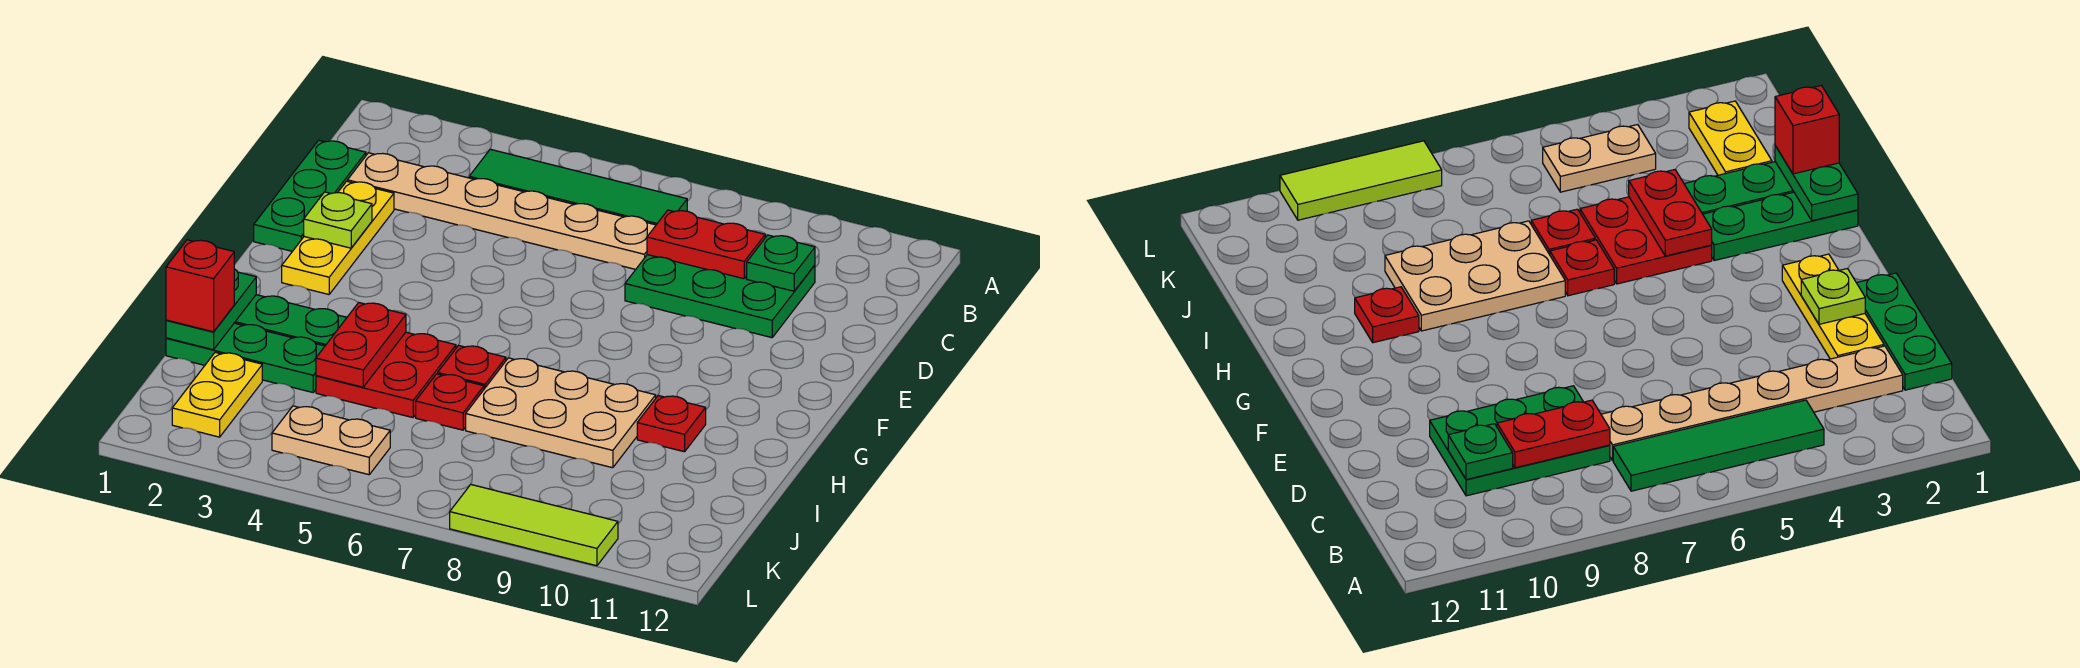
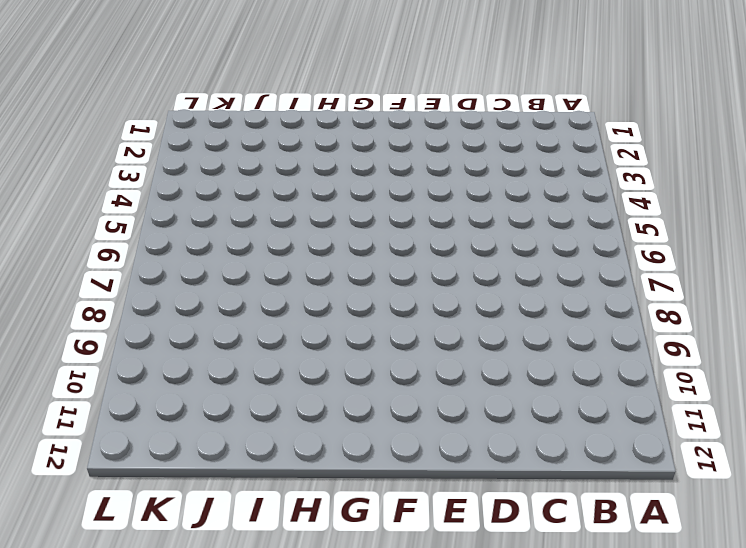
none -> green tile B4:B7 level 1
none -> green plate C1:E1 level 1
none -> tan plate C2:C7 level 1

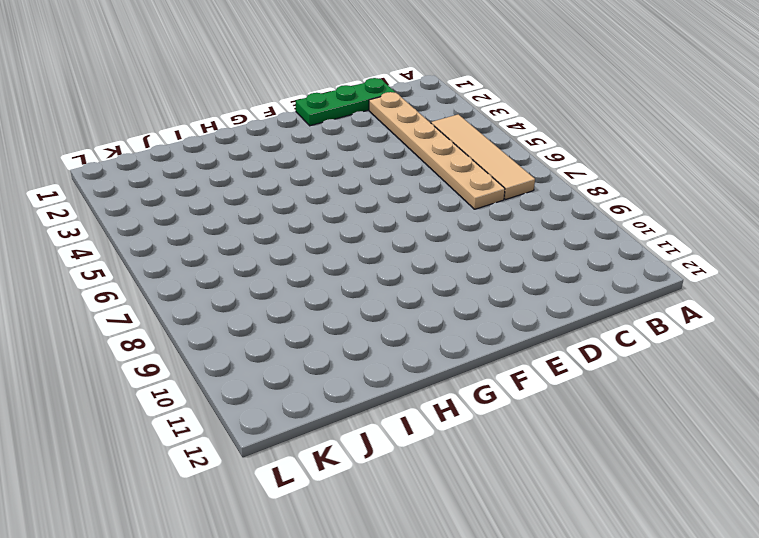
tan tile B4:B7 level 1 -> green tile B4:B7 level 1
none -> green plate C8:D10 level 1
none -> yellow plate D2:F2 level 1
none -> green plate H1:H3 level 1

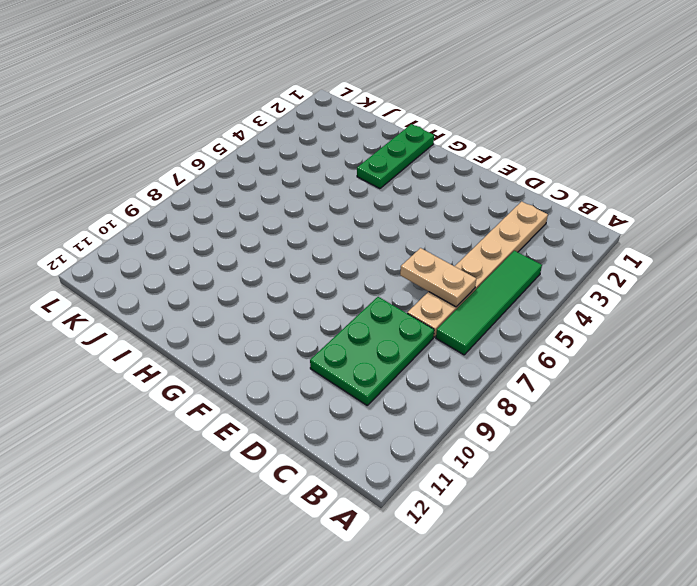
tan plate C6:D6 level 2 -> tan plate K4:K5 level 1
none -> green plate C1:E1 level 1
none -> yellow plate D2:F2 level 1
none -> red plate H4:I5 level 1

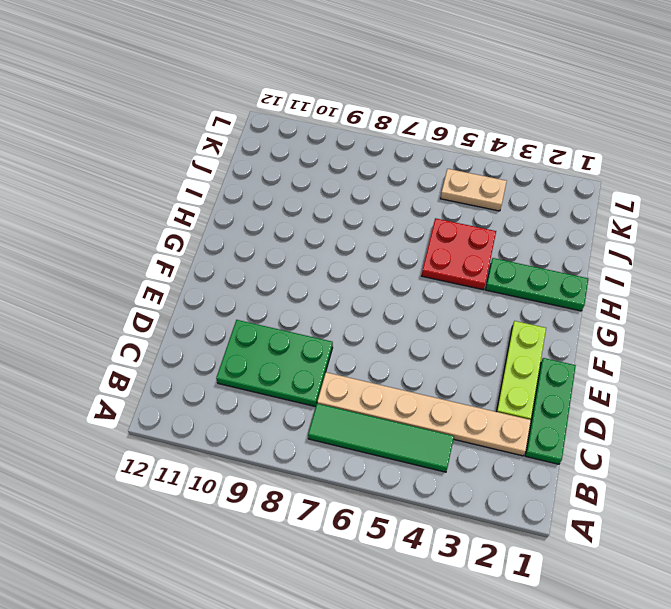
lime plate D2:F2 level 1 -> yellow plate D2:F2 level 1
none -> red plate H6 level 1
none -> tan plate H7:I9 level 1
none -> red plate H10 level 1

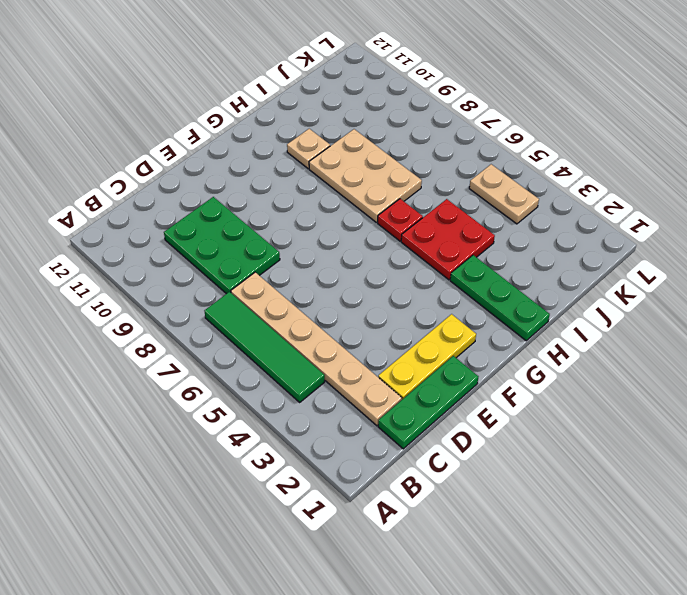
tan plate H10 level 1 -> red plate H10 level 1
none -> green plate I1:I3 level 1
none -> red plate I6 level 1
none -> yellow plate J2:K2 level 1

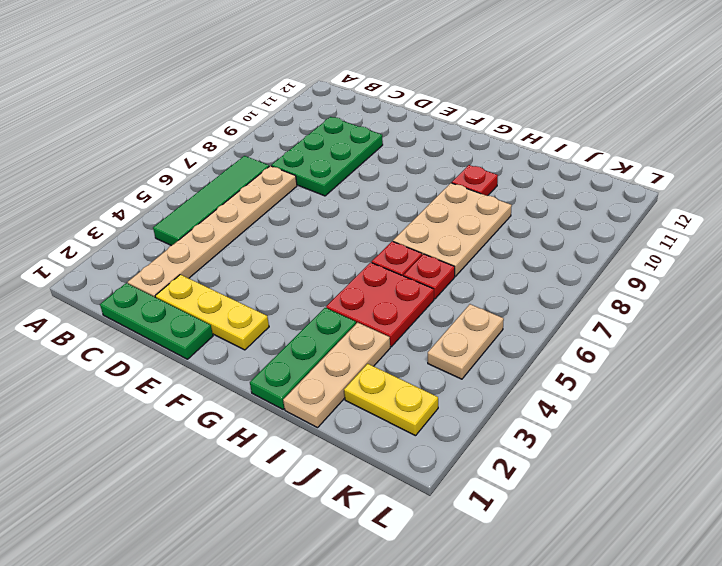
tan plate I1:I3 level 1 -> green plate I1:I3 level 1
none -> lime tile L8:L10 level 1
none -> red plate C8:C9 level 2
none -> green plate C10 level 2

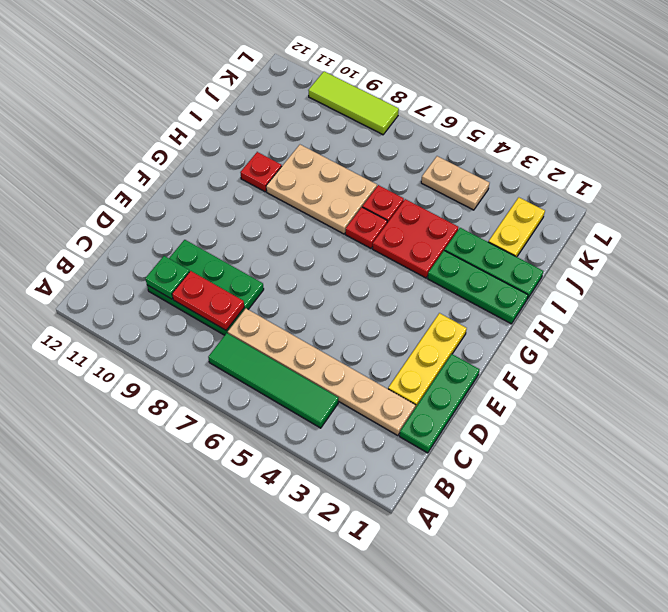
none -> lime plate E2 level 2
none -> green plate H1:I1 level 2
none -> red plate H4:I4 level 2

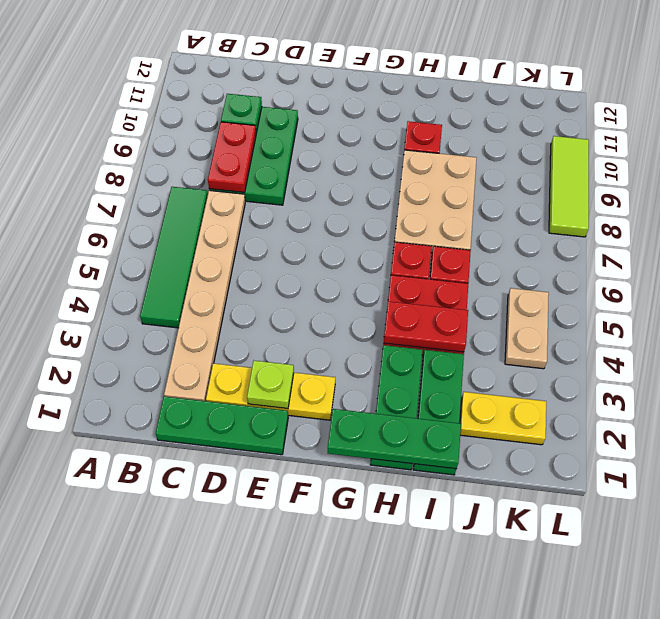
green plate G1:I1 level 2 -> green plate H1:I1 level 2
none -> red brick I1 level 3

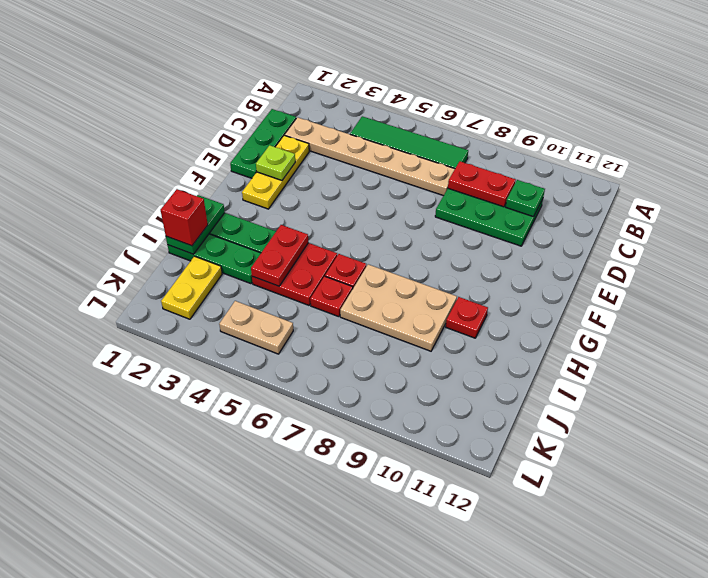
none -> lime tile L8:L10 level 1

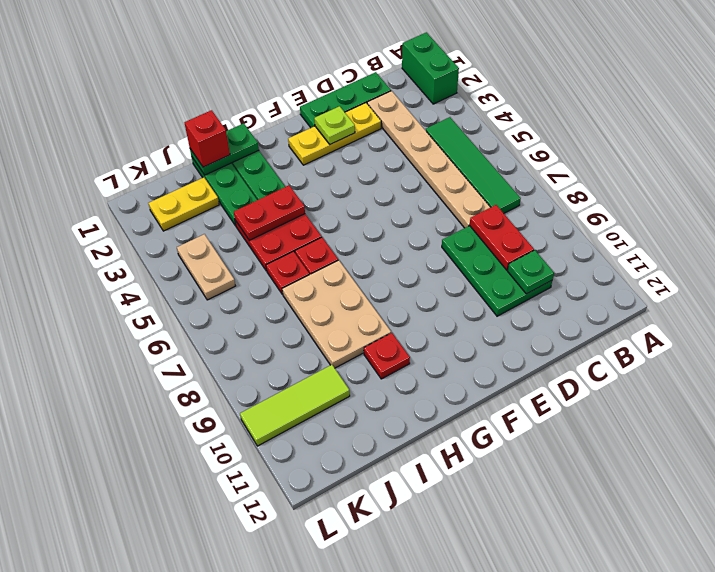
green brick A1:A2 level 1 -> none
lime tile J10:L10 level 1 -> lime tile L8:L10 level 1

